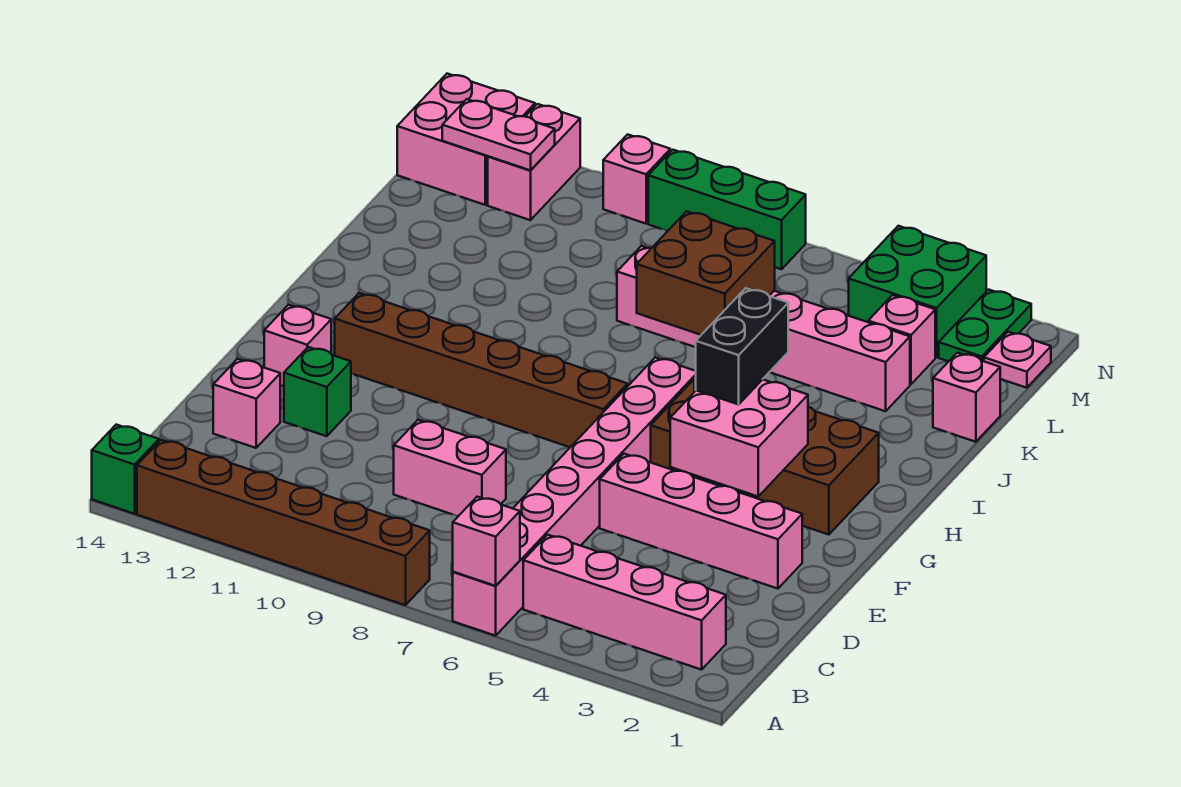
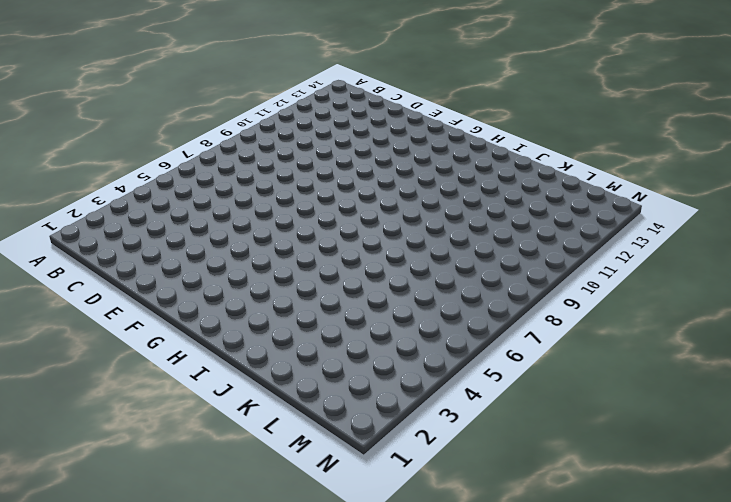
none -> pink brick A6:H6 level 1
none -> brown brick A8:A13 level 1
none -> green brick A14 level 1

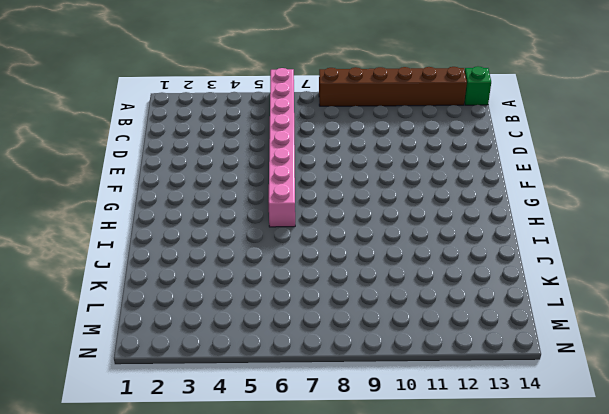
none -> pink brick B2:B5 level 1
none -> pink brick D8:D9 level 1
none -> pink brick D13 level 1

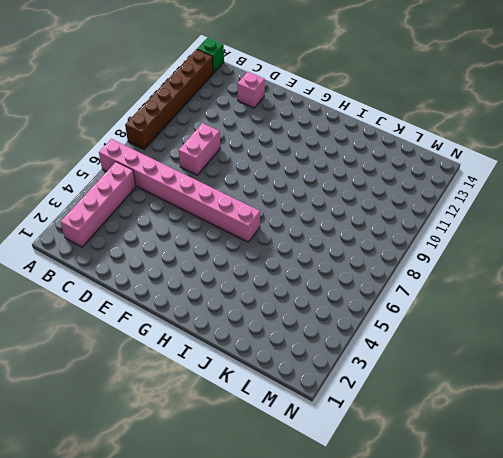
none -> pink brick E2:E5 level 1
none -> green brick E12 level 1
none -> pink brick F13 level 1

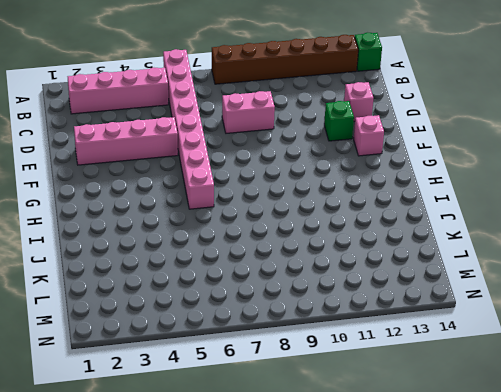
none -> brown brick G2:H5 level 1
none -> brown brick G7:G12 level 1
none -> pink brick K1 level 1

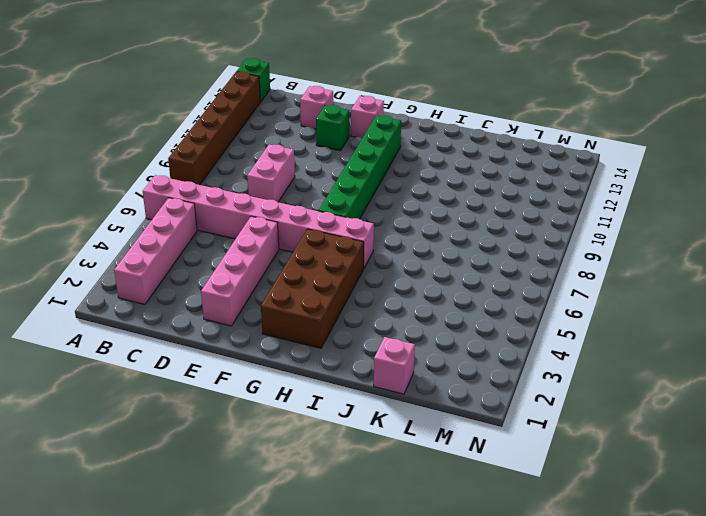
green brick G7:G12 level 1 -> brown brick G7:G12 level 1
none -> pink brick K3:K8 level 1
none -> pink brick L3 level 1
none -> pink plate M1 level 1

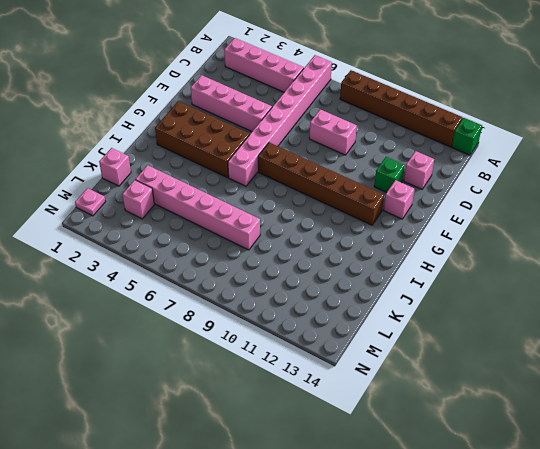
none -> green plate M2:N2 level 1
none -> green brick M3:N4 level 1
none -> pink brick M12:N12 level 1

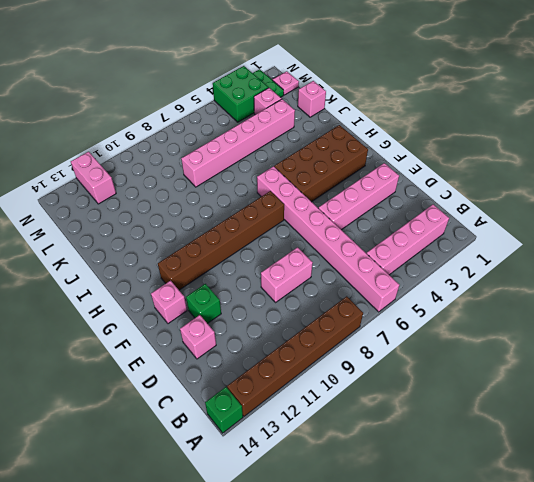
none -> pink brick M13:N14 level 1
none -> green brick N7:N9 level 1
none -> pink brick N10 level 1

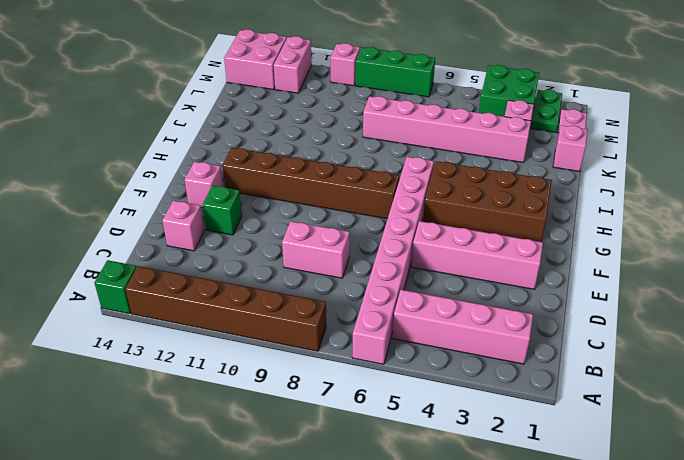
none -> pink brick A6 level 2
none -> pink brick F3:G4 level 2
none -> brown brick J6:K7 level 2

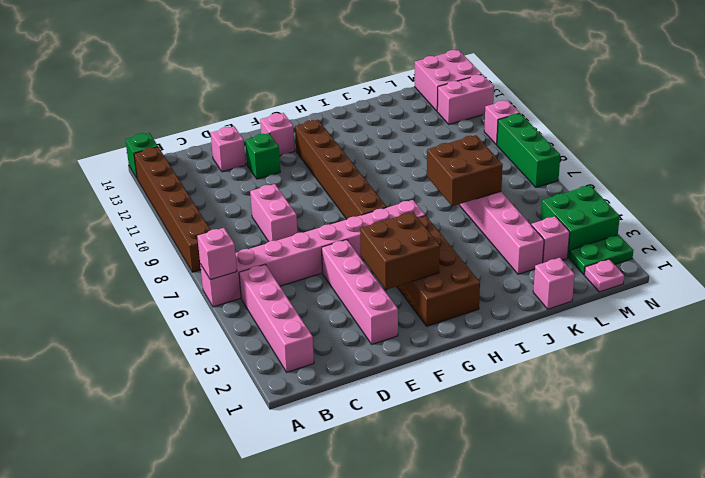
brown brick F3:G4 level 2 -> pink brick F3:G4 level 2
none -> pink plate M12:M13 level 2
none -> black brick G4:H4 level 3

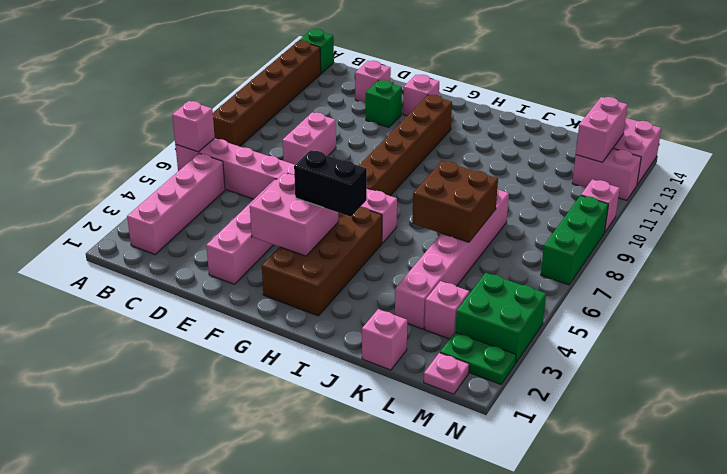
pink brick M12:M13 level 2 -> pink plate M12:M13 level 2

